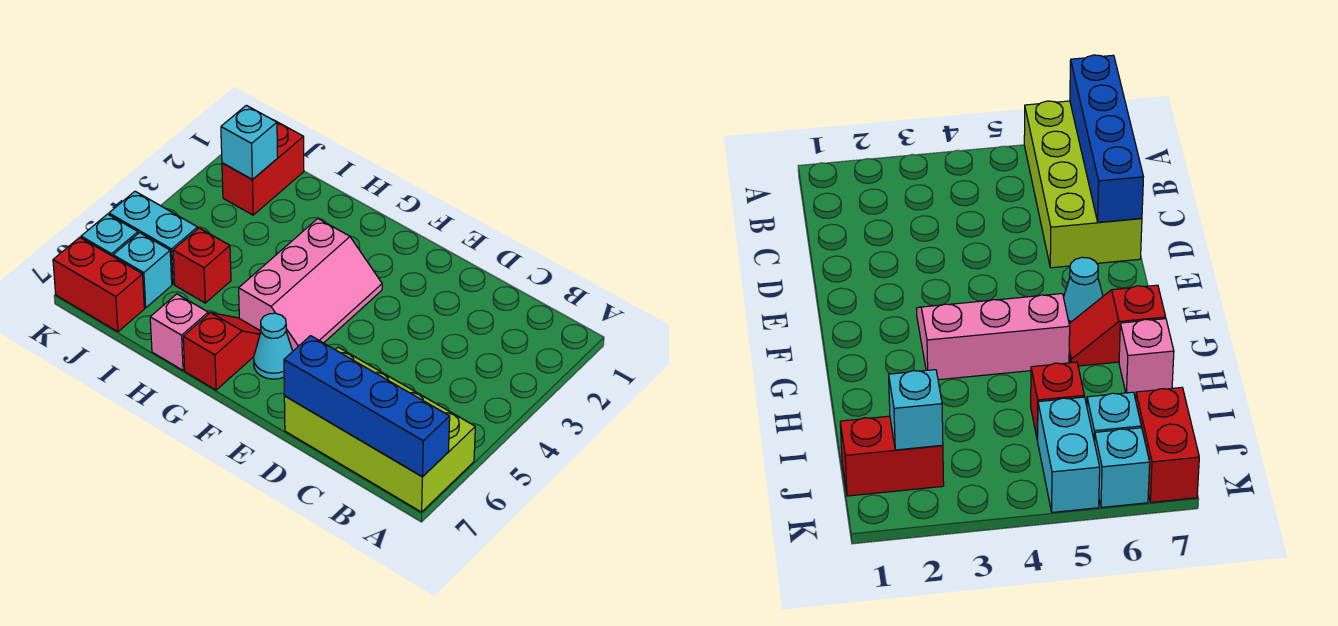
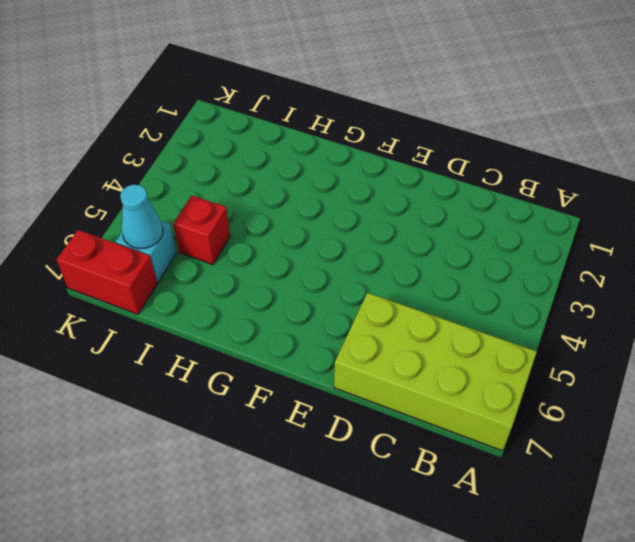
cyan cone J6 level 2 -> cyan cone F6 level 1
none -> pink slope F3:G5 level 1 top G
none -> red slope G6:G7 level 1 top 7
none -> pink brick H7 level 1

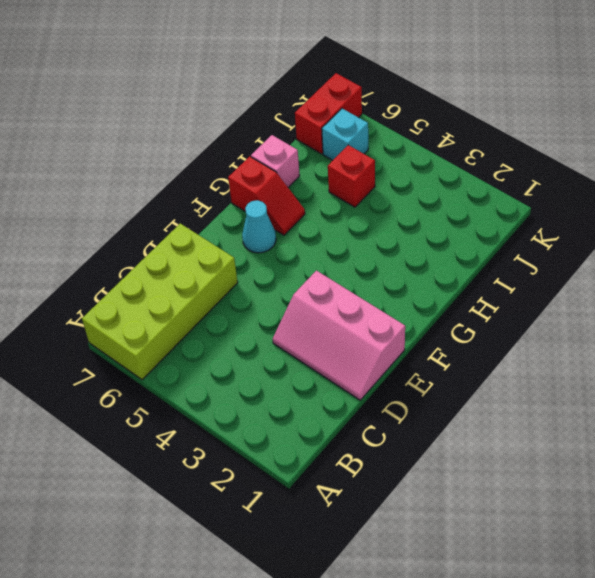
pink slope D1:E3 level 1 top E -> pink slope F3:G5 level 1 top G
none -> red brick J1:J2 level 1
none -> cyan brick J5:K5 level 1
none -> cyan brick K6 level 1

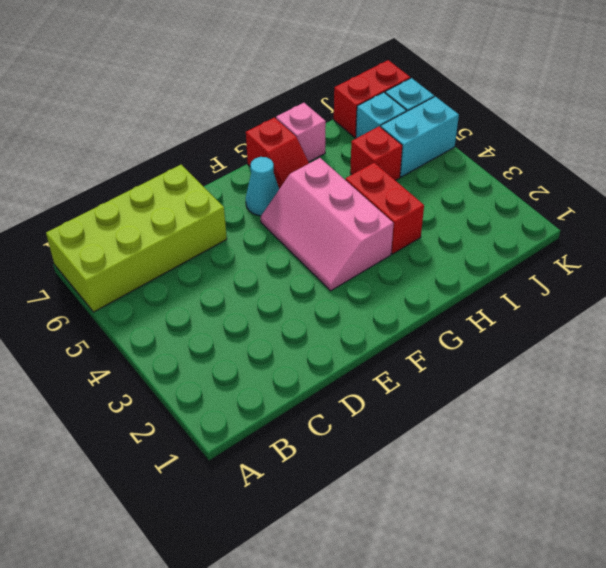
red brick H3:H4 level 1 -> red brick J1:J2 level 1
none -> blue brick A7:D7 level 2
none -> cyan brick J2 level 2

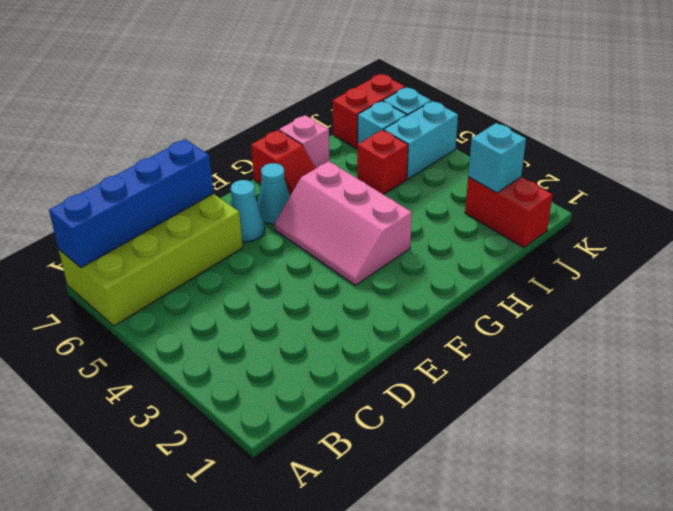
cyan cone E6 level 1 -> none

